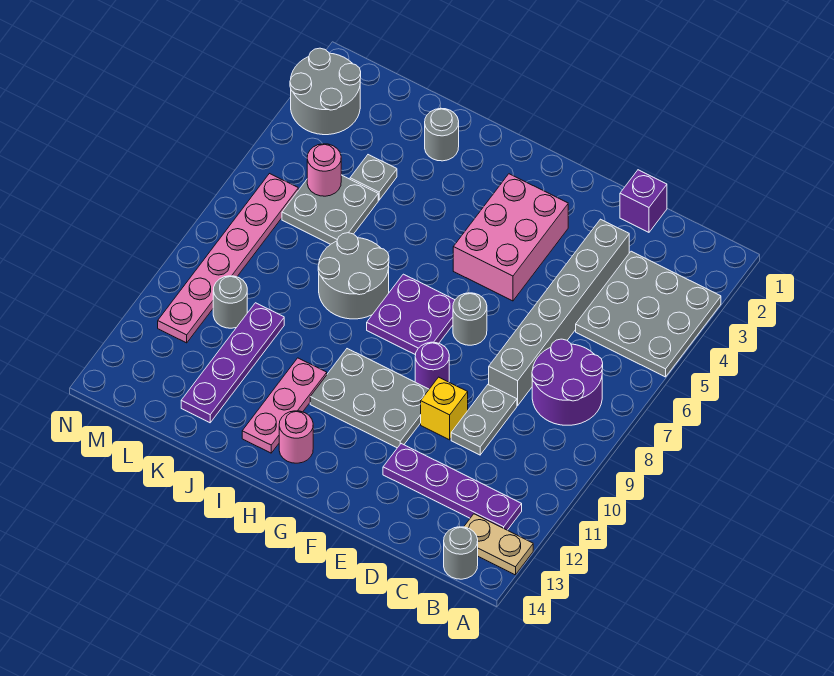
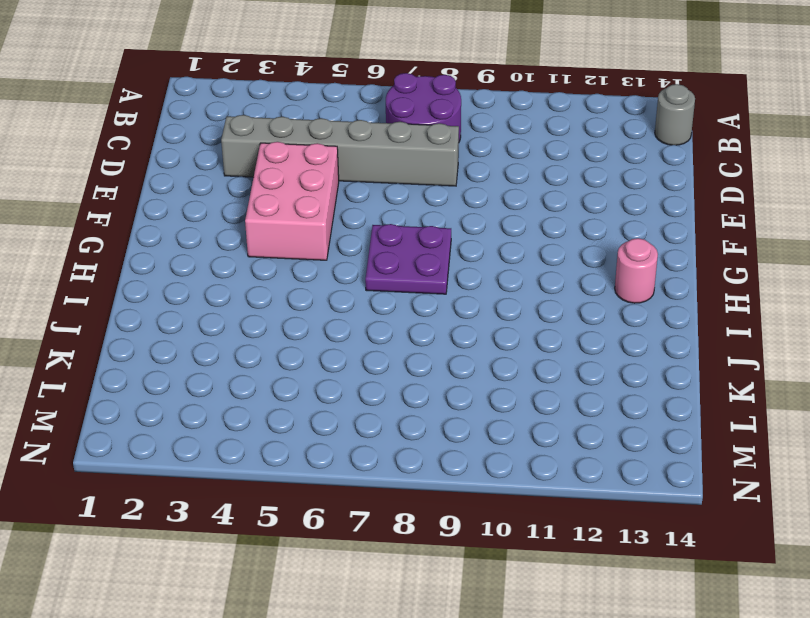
pink brick E4:G5 level 1 -> pink brick F3:G5 level 1
none -> grey plate A3:C5 level 1
none -> tan plate A13:B13 level 1
none -> purple plate B12:E12 level 1

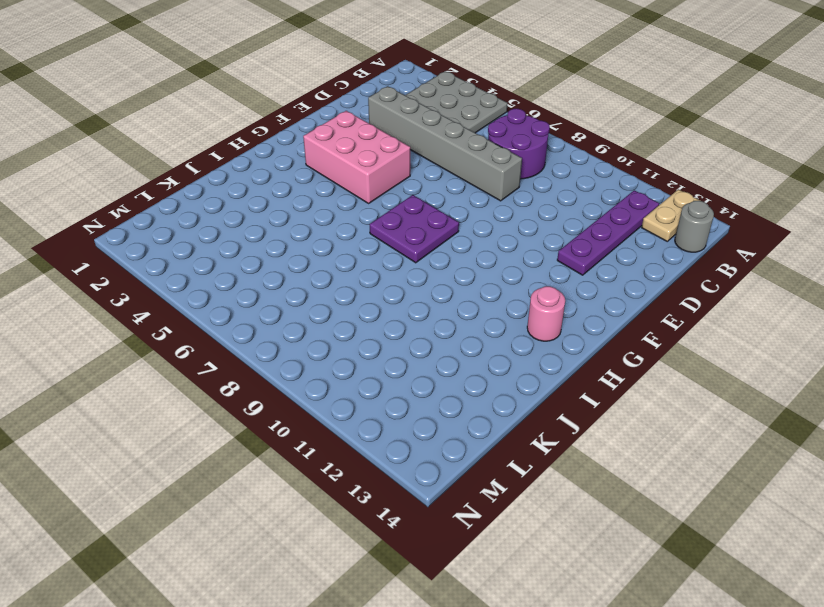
none -> purple brick D1 level 1
none -> grey plate D9:D10 level 1
none -> yellow brick E10 level 1

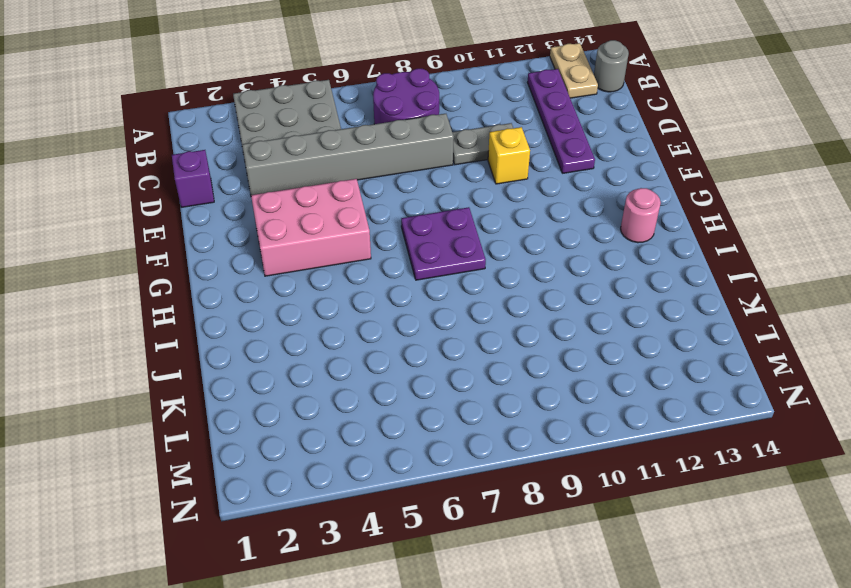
none -> grey round brick F7 level 1
none -> purple round brick F9 level 1
none -> grey plate F10:H11 level 1

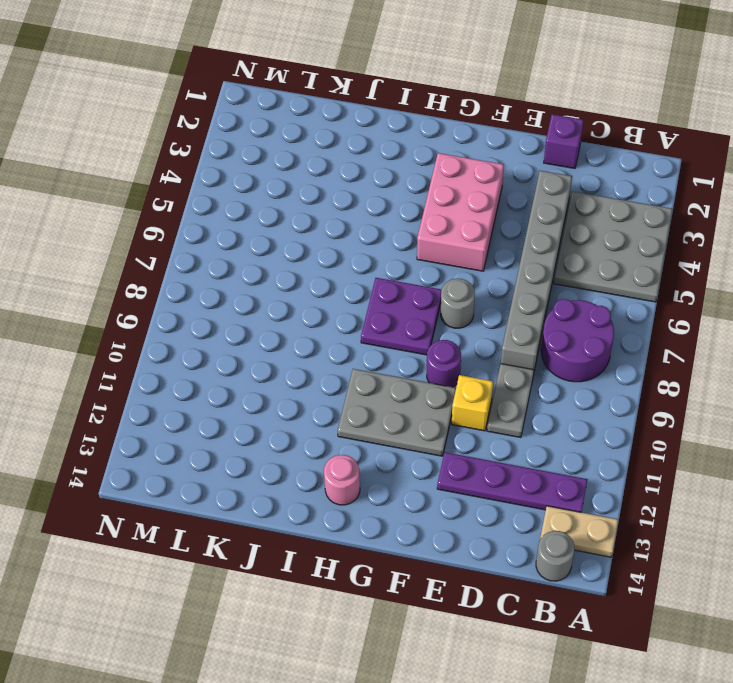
none -> grey round brick I7:J8 level 1
none -> pink plate I11:I13 level 1
none -> grey round brick J2 level 1

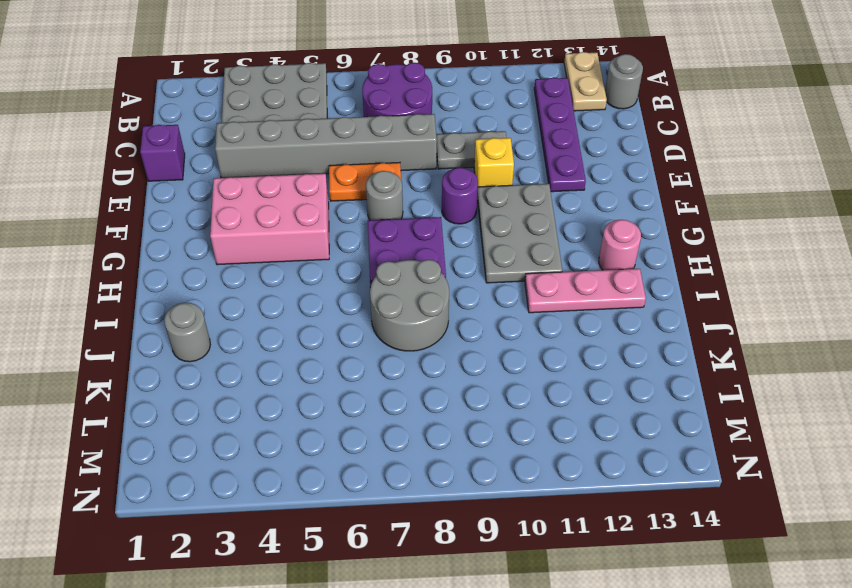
orange plate E6:E7 level 1 -> none
none -> grey plate K4 level 1
none -> grey plate K5:L6 level 1
none -> purple plate K10:K13 level 1

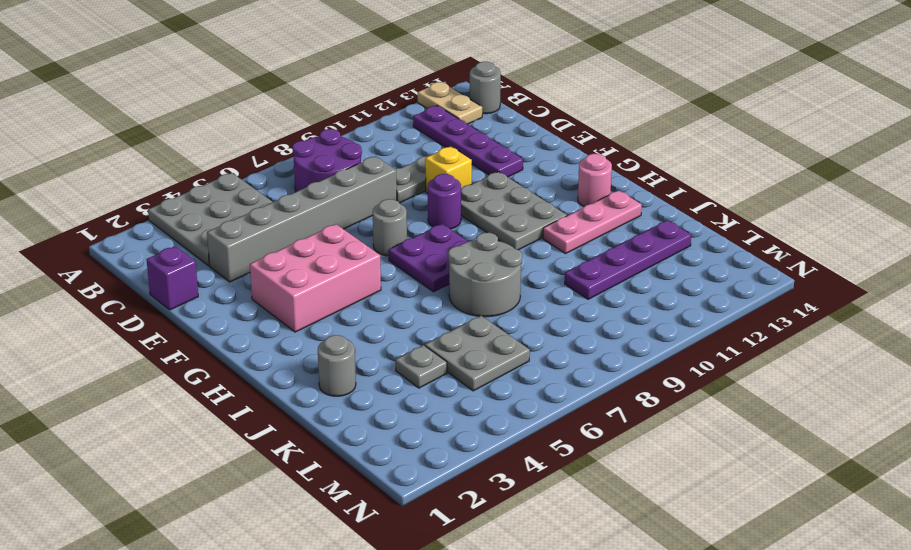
none -> grey round brick L10 level 1
none -> grey round brick M2:N3 level 1
none -> pink plate M6:M11 level 1

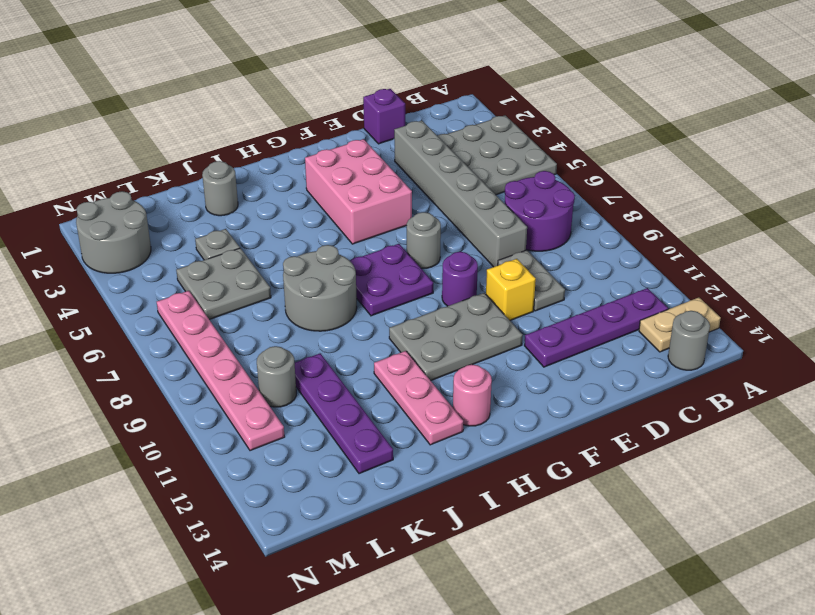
none -> pink round brick L5 level 2

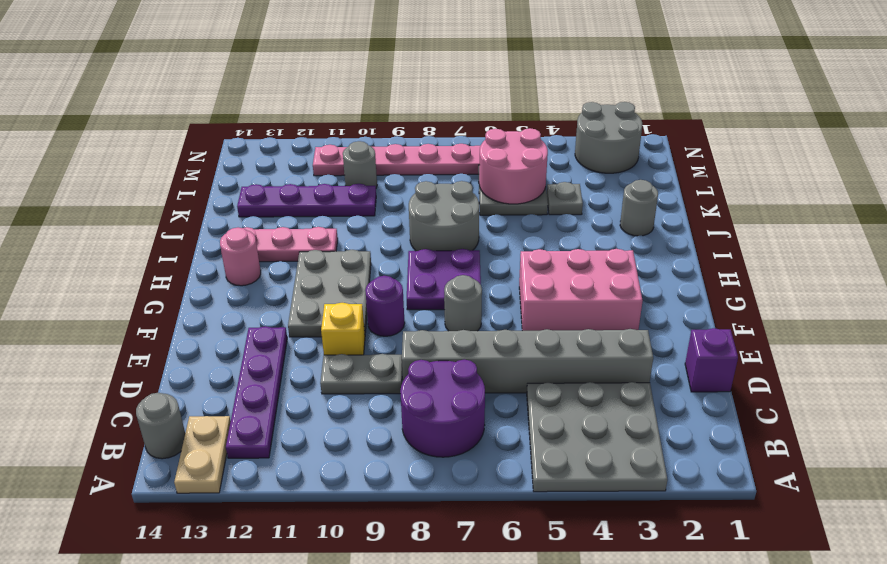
pink round brick K5:L6 level 2 -> pink round brick L5 level 2

